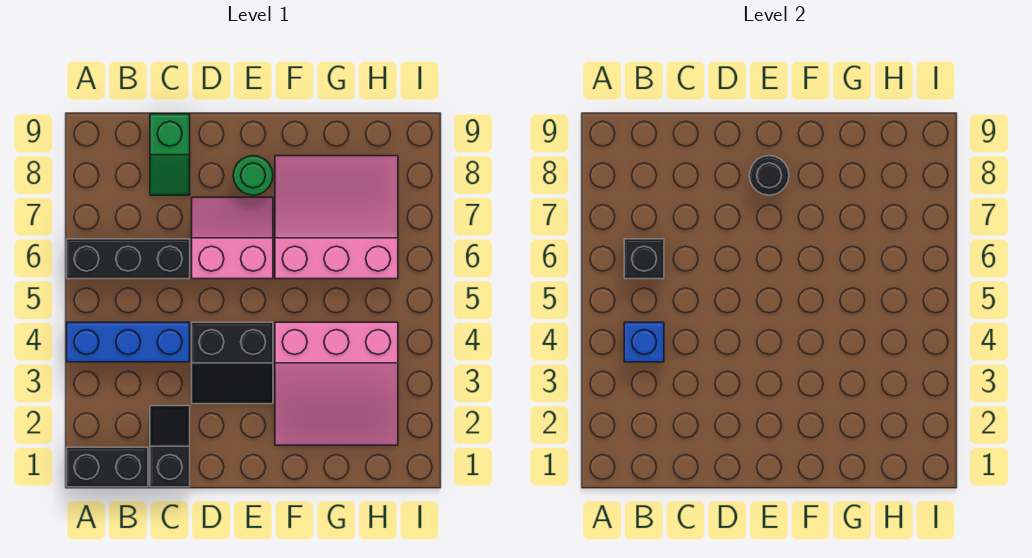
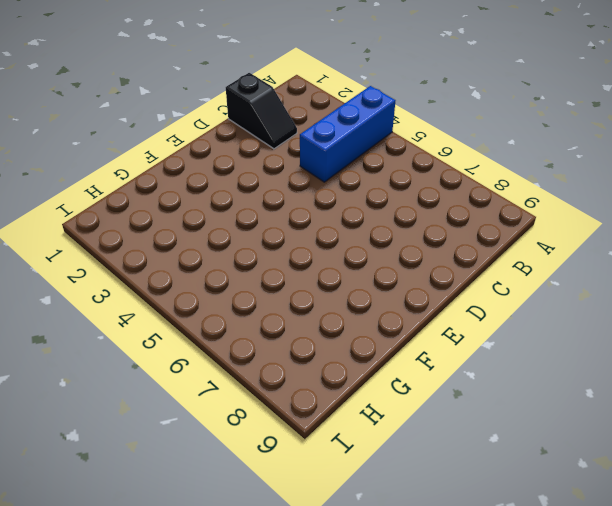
none -> black brick A1:B1 level 1
none -> black brick A6:C6 level 1
none -> green slope C8:C9 level 1 top 9

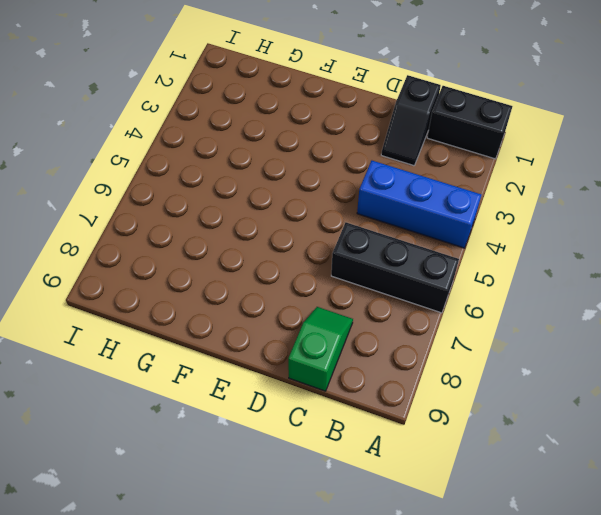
none -> black slope D3:E4 level 1 top 4
none -> pink slope D6:E7 level 1 top 6
none -> green round brick E8 level 1

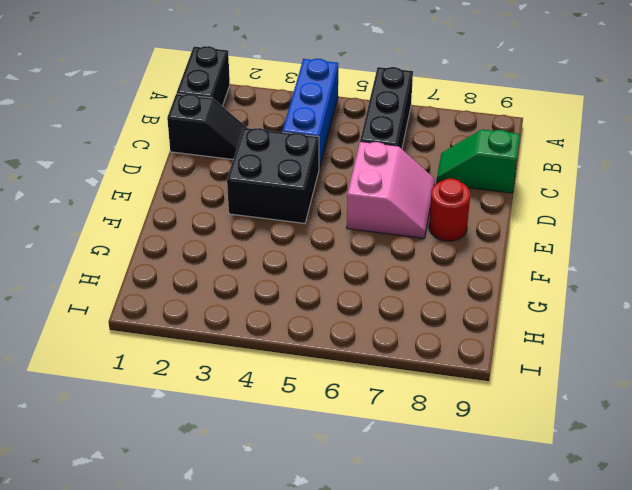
black brick D3:E4 level 1 -> black slope D3:E4 level 1 top 4
red round brick E8 level 1 -> green round brick E8 level 1
none -> pink slope F2:H4 level 1 top 4
none -> pink slope F6:H8 level 1 top 6
none -> blue brick B4 level 2

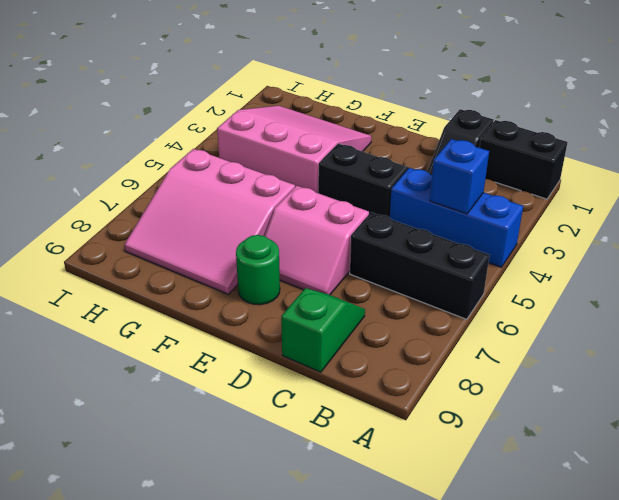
none -> black brick B6 level 2
none -> black round brick E8 level 2

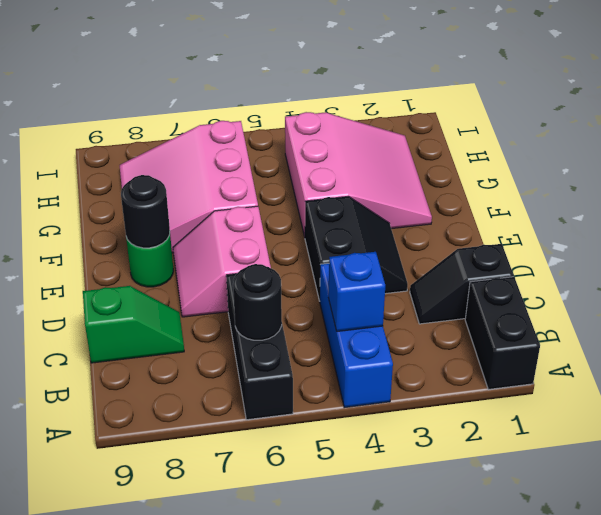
black round brick B6 level 2 -> black brick B6 level 2

